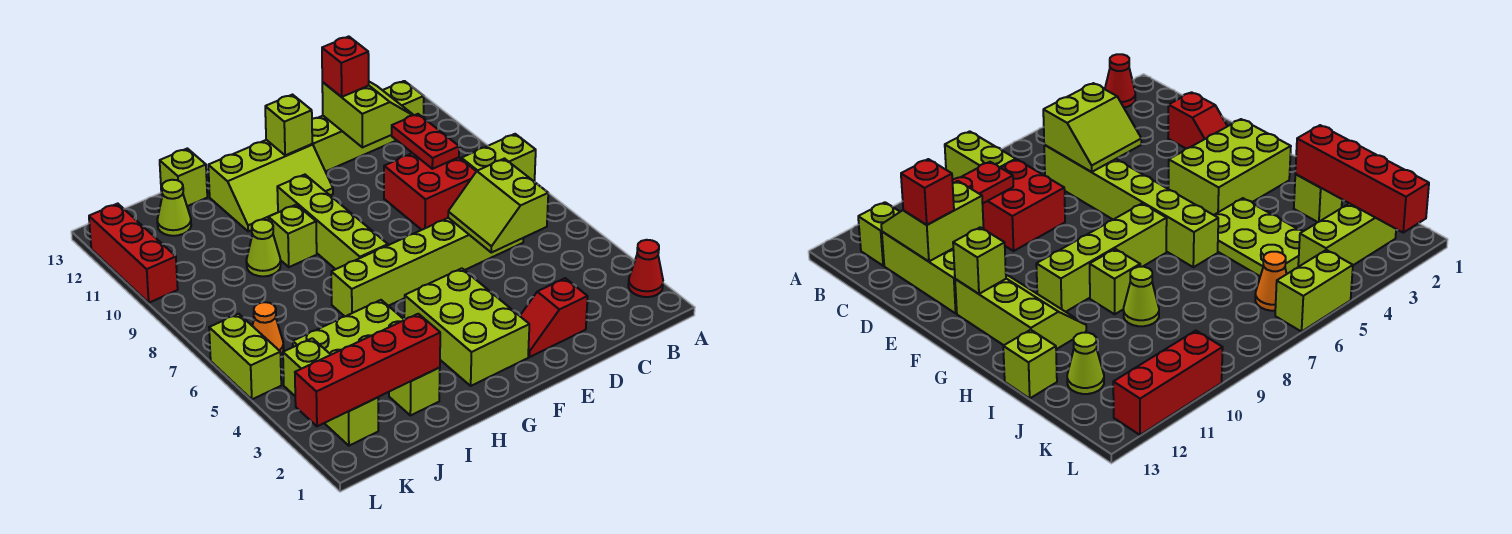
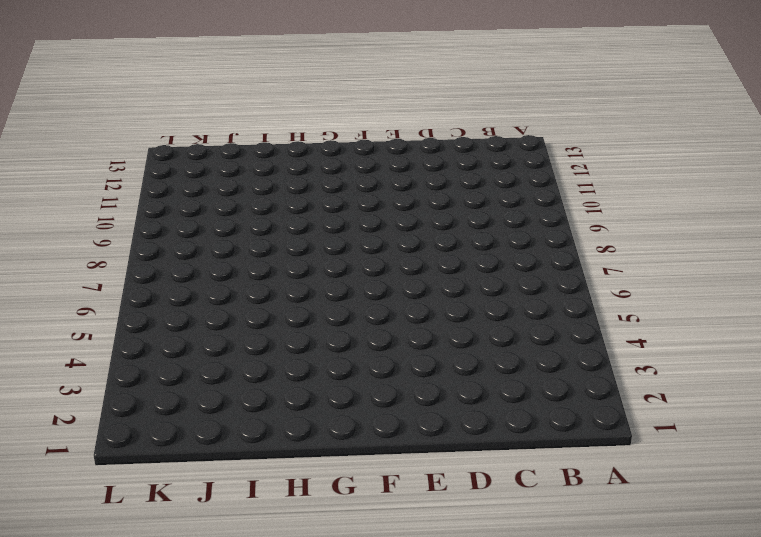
none -> red cone A2 level 1
none -> lime brick A8:B8 level 1
none -> lime brick B12 level 1

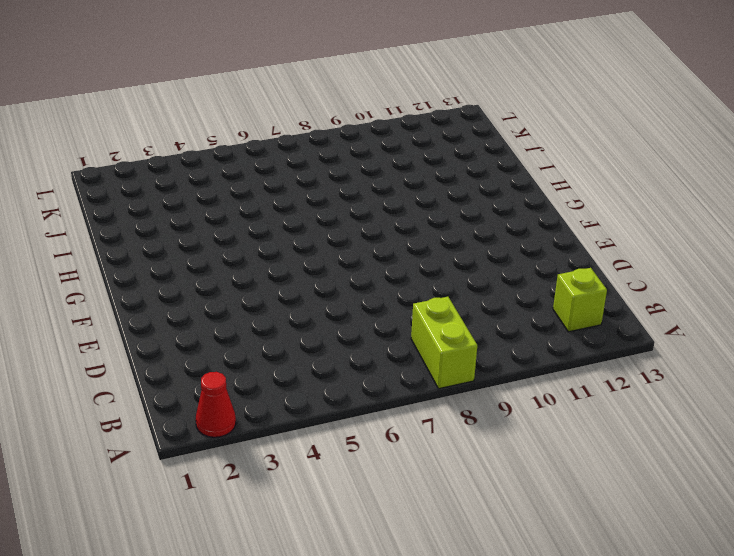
none -> lime brick C6:H6 level 1
none -> red brick C8:D9 level 1
none -> lime brick C12:E12 level 1

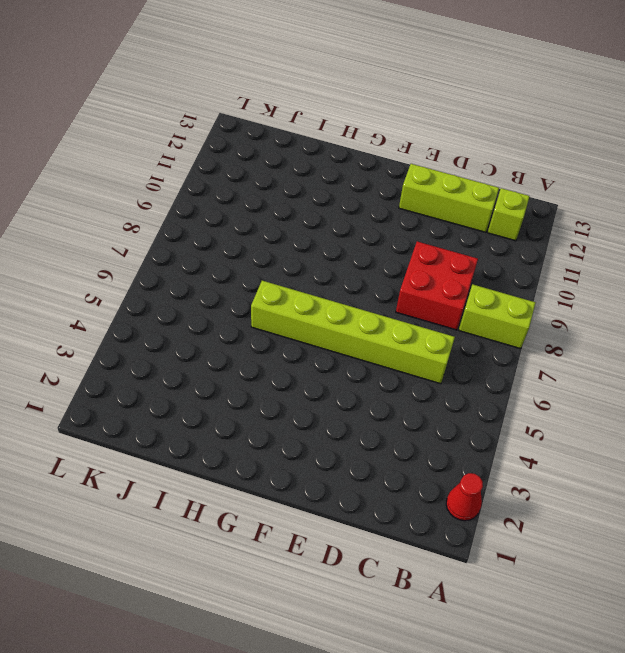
none -> red slope D2:E2 level 1 top D
none -> lime brick F2:G4 level 1
none -> lime slope F11:H12 level 1 top 12

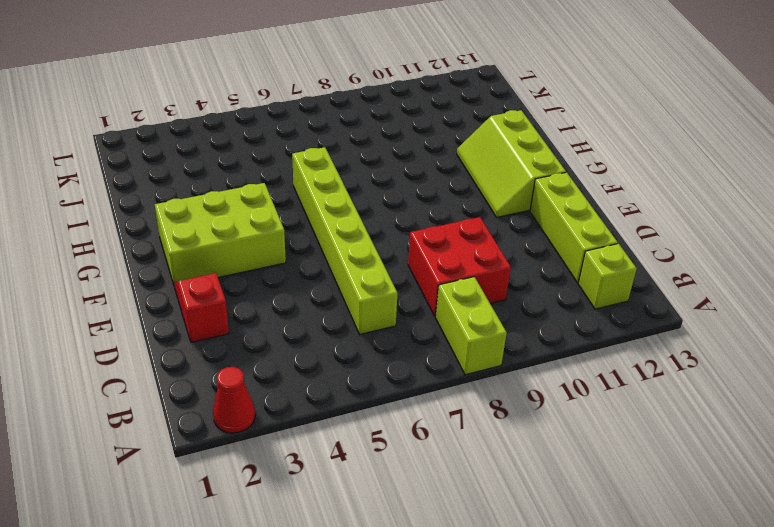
none -> lime brick G7:G10 level 1
none -> lime plate H4:J5 level 1
none -> lime brick H9 level 1

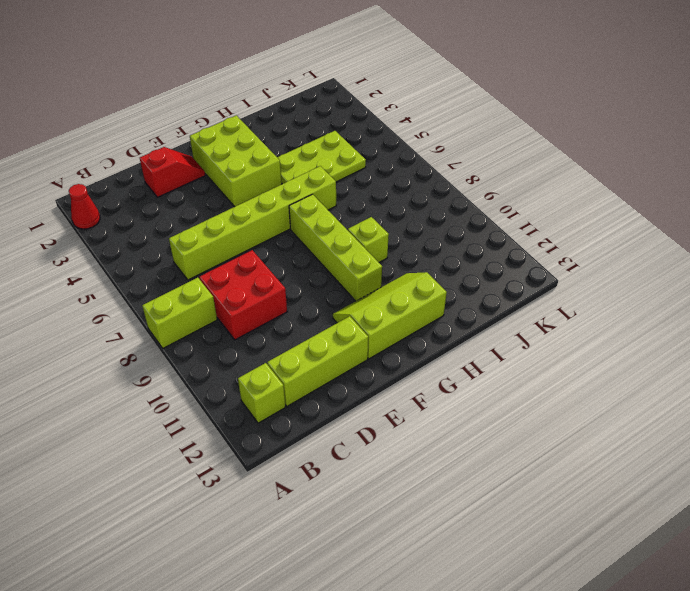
none -> lime brick I2 level 1
none -> lime cone I9 level 1
none -> lime brick I13 level 1

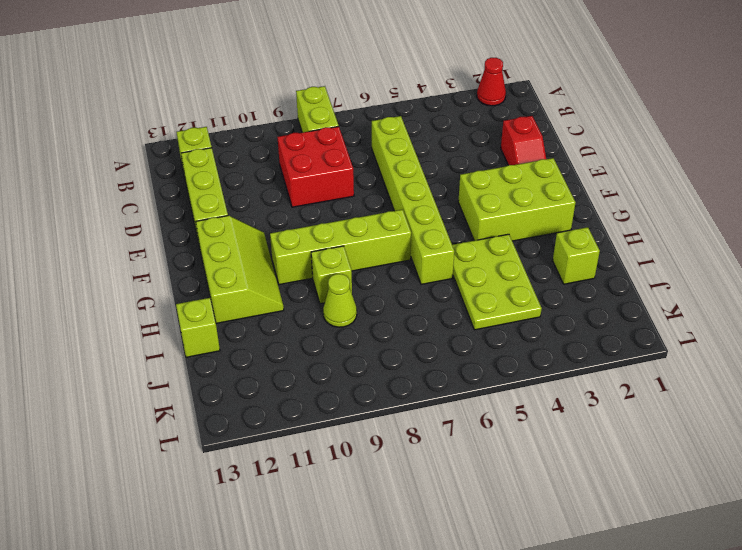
none -> lime cone J12 level 1
none -> lime brick K2:K4 level 1
none -> orange cone K6 level 1

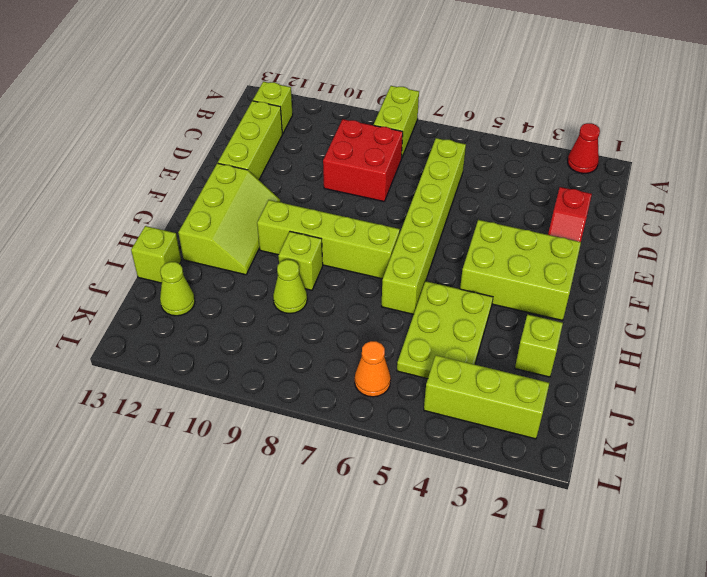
none -> lime brick L5:L6 level 1
none -> red brick L10:L12 level 1
none -> lime slope C5:D6 level 2 top C

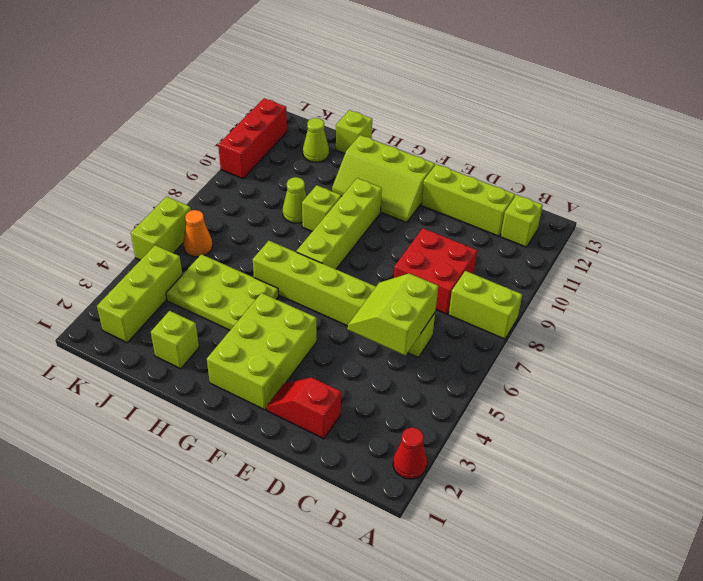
none -> red plate C9:C10 level 2
none -> lime slope C11:D12 level 2 top D
none -> lime brick F12 level 2

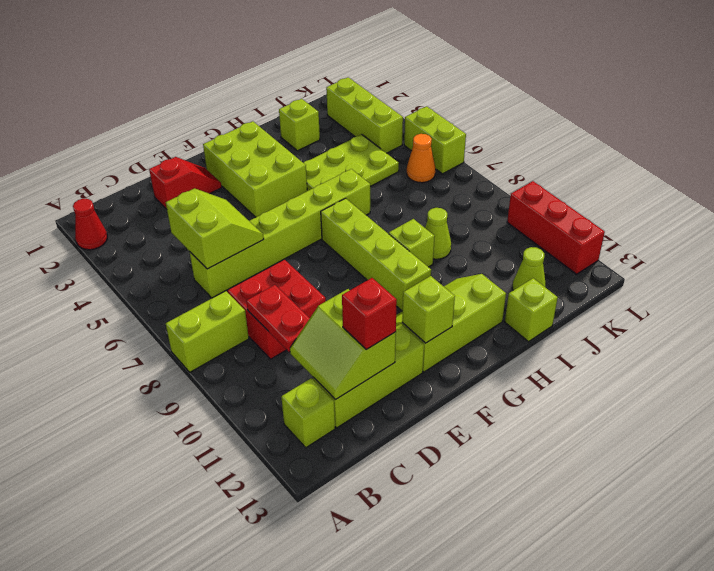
none -> red brick I2:L2 level 2

